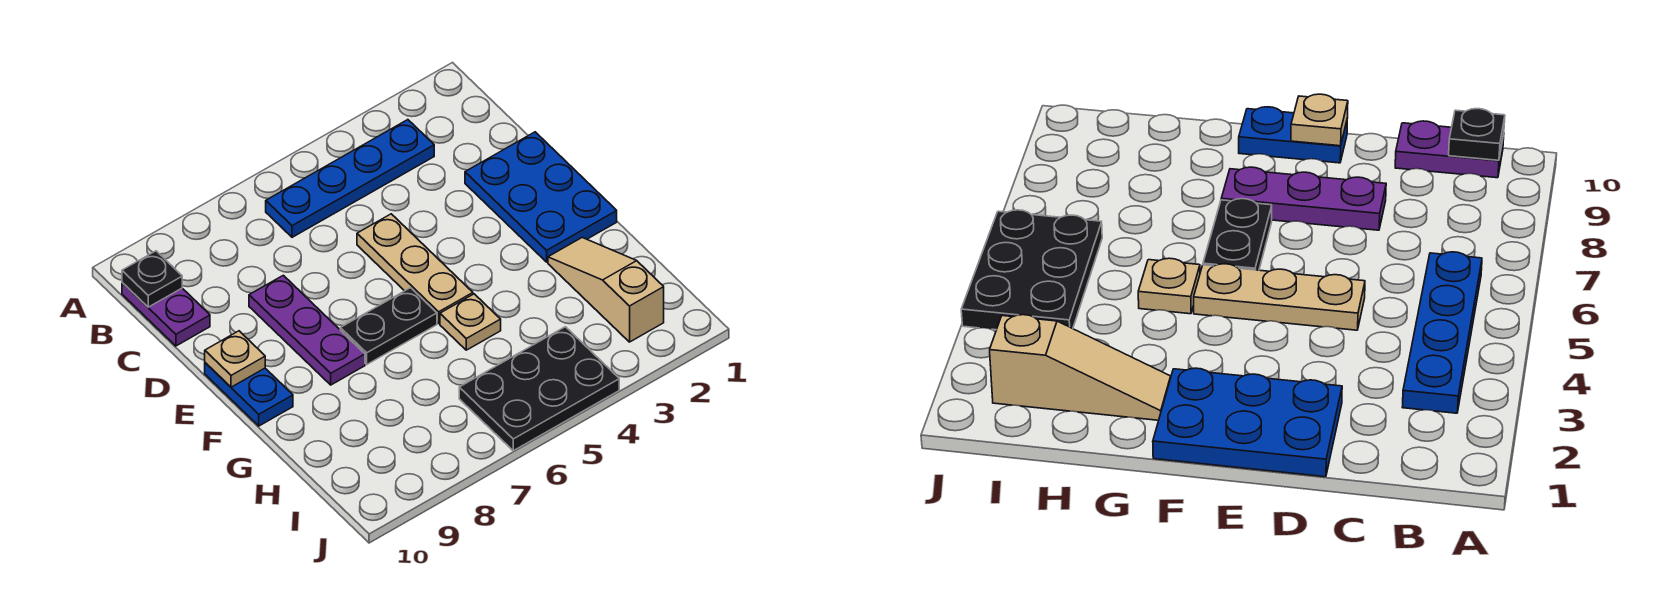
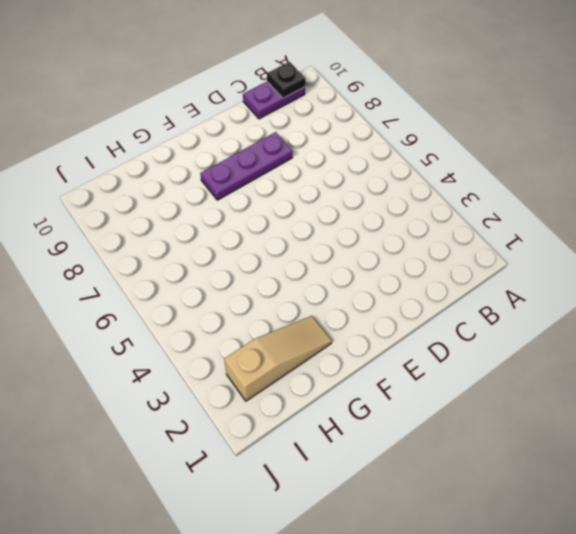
none -> blue plate B3:B6 level 1
none -> blue plate D1:F2 level 1
none -> tan plate D5:F5 level 1

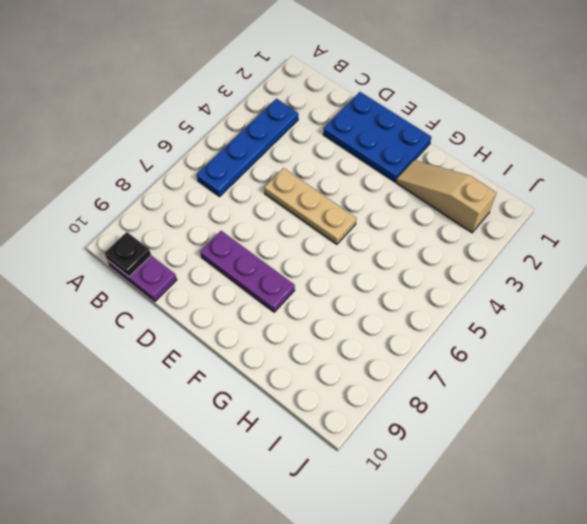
none -> blue plate E10:F10 level 1
none -> black plate F6:F7 level 1
none -> tan plate G5 level 1

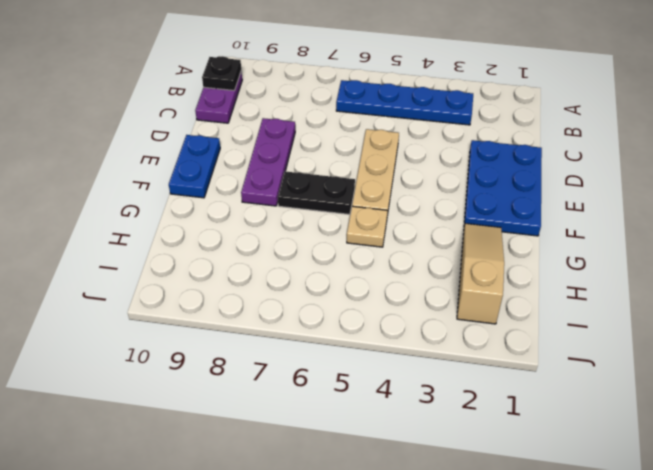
none -> black plate I4:J6 level 1
none -> tan plate E10 level 2

